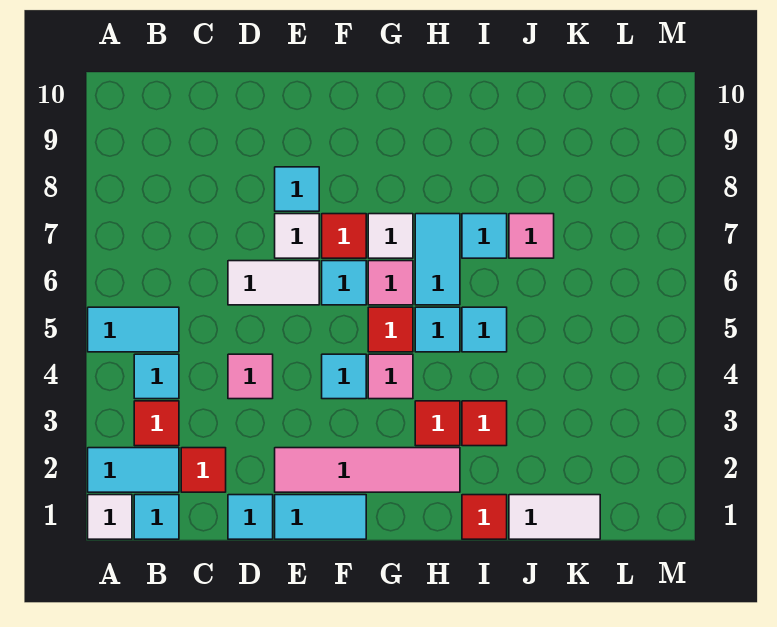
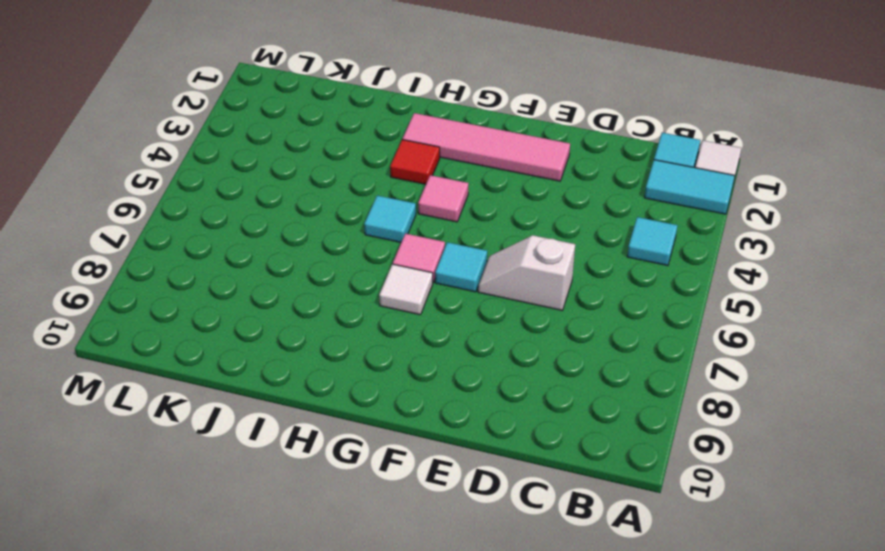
white slope D6:E6 level 1 top D -> white tile D6:E6 level 1
none -> cyan tile A5:B5 level 1
none -> red tile B3 level 1
none -> red tile C2 level 1
none -> cyan tile D1 level 1

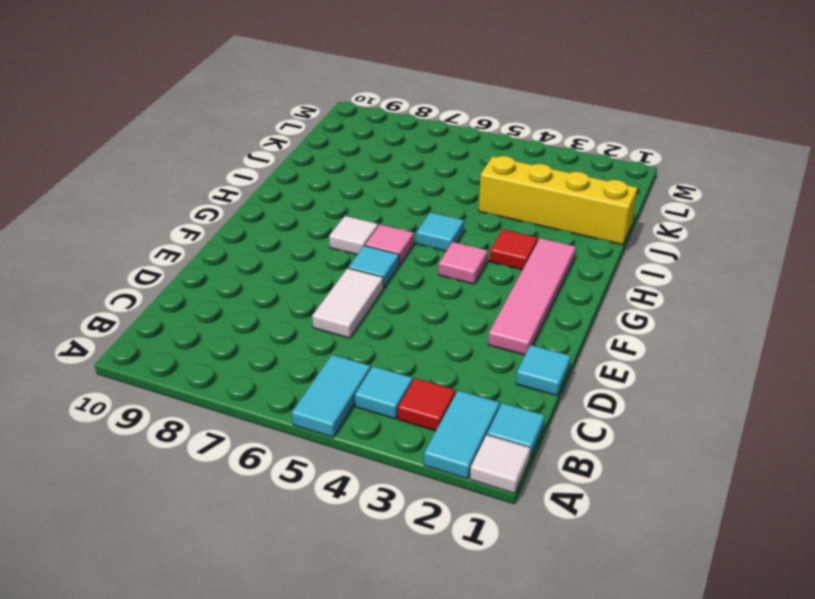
yellow brick J1:J4 level 1 -> white tile J1:K1 level 1
none -> red tile C2 level 1
none -> pink tile D4 level 1
none -> cyan tile E1:F1 level 1
none -> white tile E7 level 1

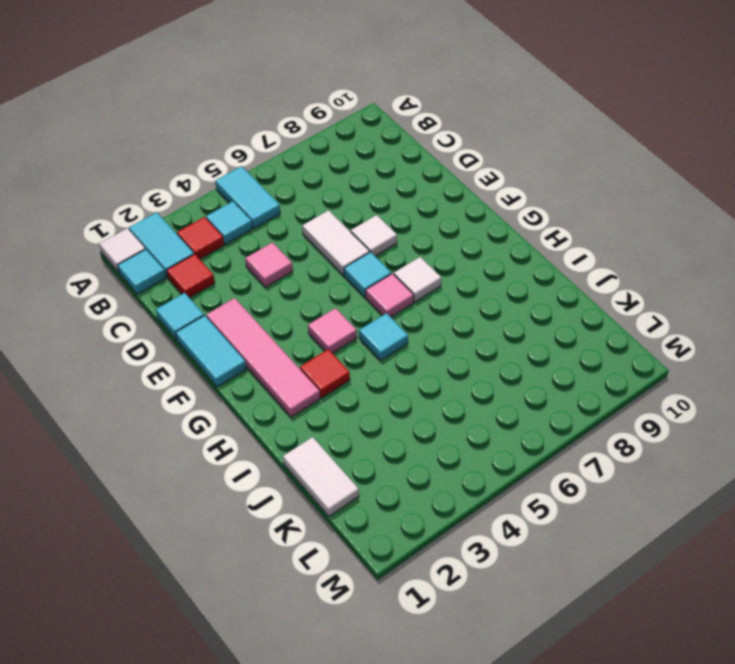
none -> cyan tile E8 level 1
none -> cyan tile F4 level 1
none -> red tile F7 level 1
none -> red tile G5 level 1

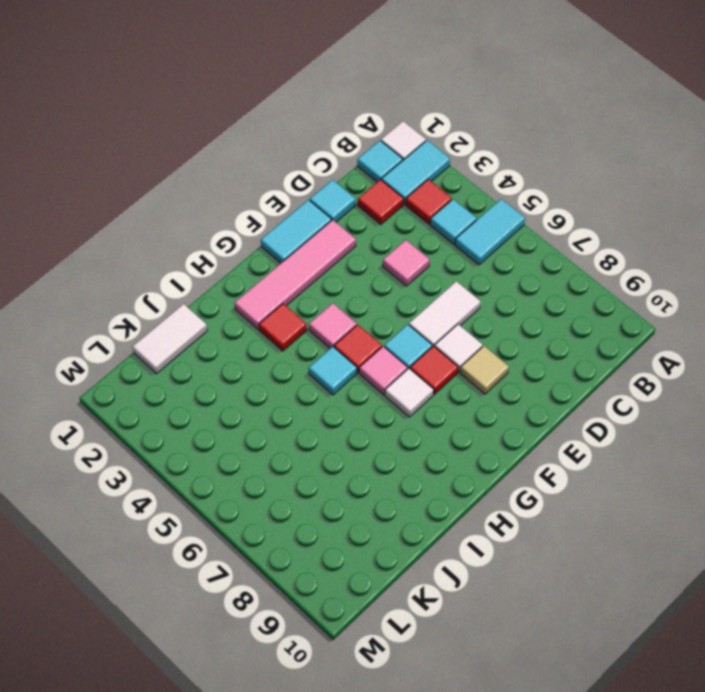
tan tile E8 level 1 -> cyan tile E8 level 1
none -> cyan tile F4 level 1
none -> cyan tile H6:H7 level 1
none -> red tile I1 level 1
none -> red tile I3 level 1

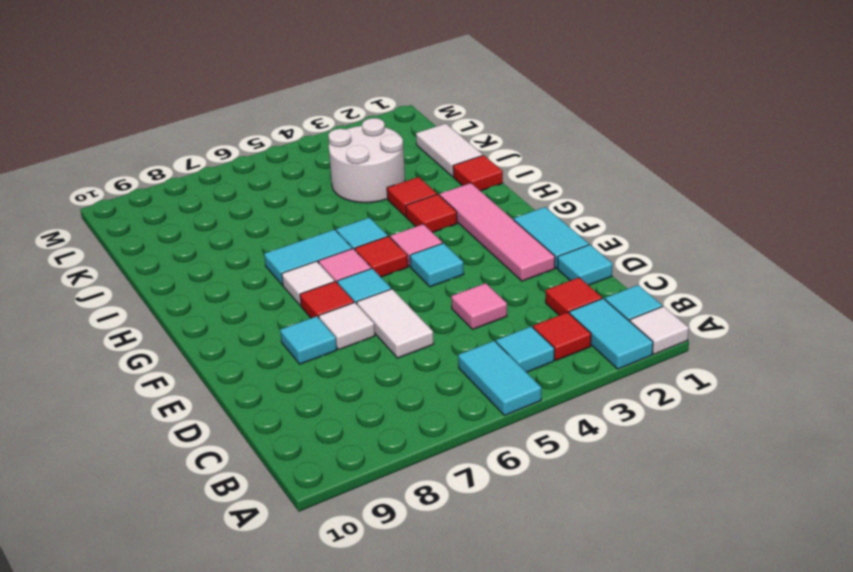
white round brick J3:K4 level 1 -> none
none -> cyan tile I5 level 1
none -> cyan tile I7 level 1
none -> pink tile J7 level 1

